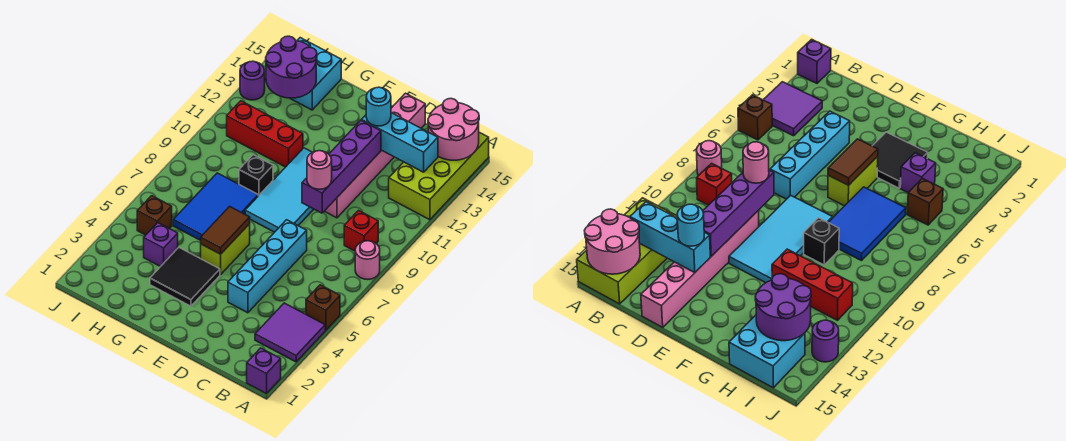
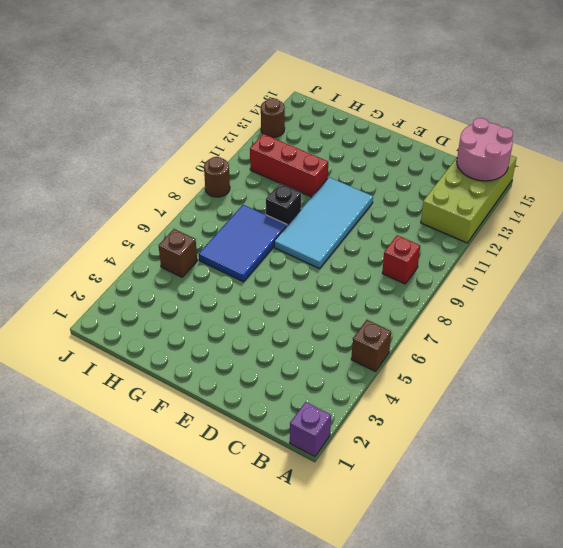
brown round brick J9 level 1 -> none
brown round brick J13 level 1 -> purple round brick J13 level 1
none -> purple tile A3:B4 level 1
none -> pink round brick A8 level 1
none -> cyan brick D4:D7 level 1

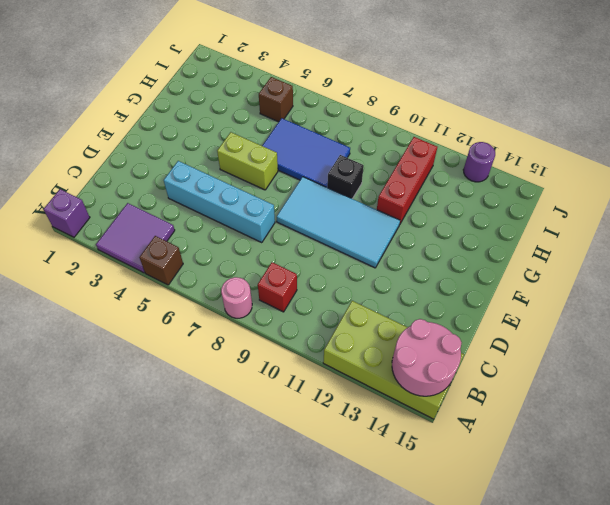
none -> pink brick D10:D15 level 1
none -> black tile F3:G4 level 1
none -> purple brick H4 level 1

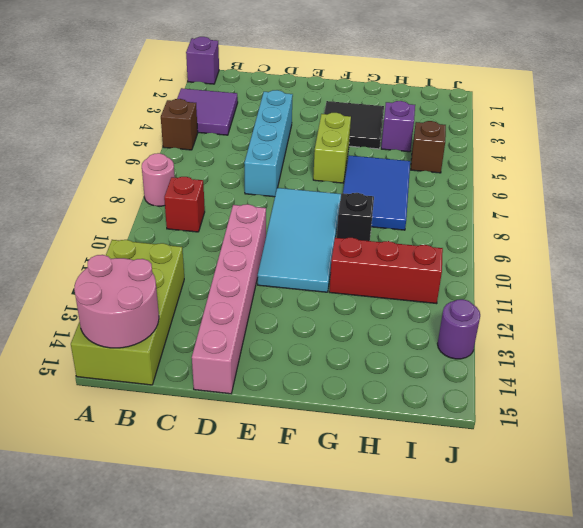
none -> cyan brick H14:I15 level 1
none -> cyan brick B13:D13 level 2
none -> purple brick D9:D12 level 2

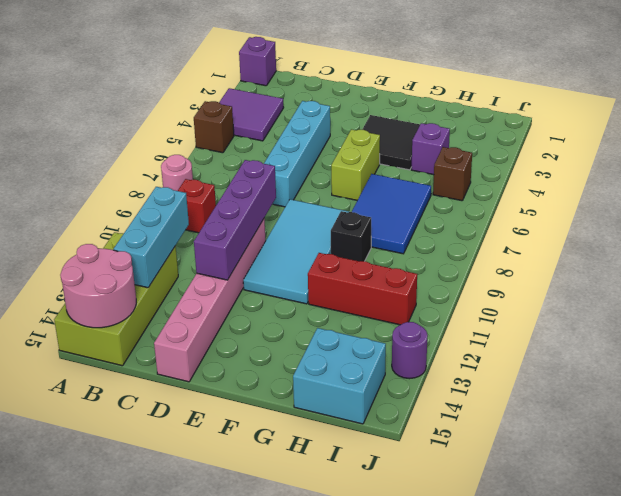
cyan brick B11:B13 level 2 -> cyan brick B13:D13 level 2
none -> brown tile F5:F6 level 2
none -> purple round brick H13:I14 level 2
none -> pink round brick D9 level 3

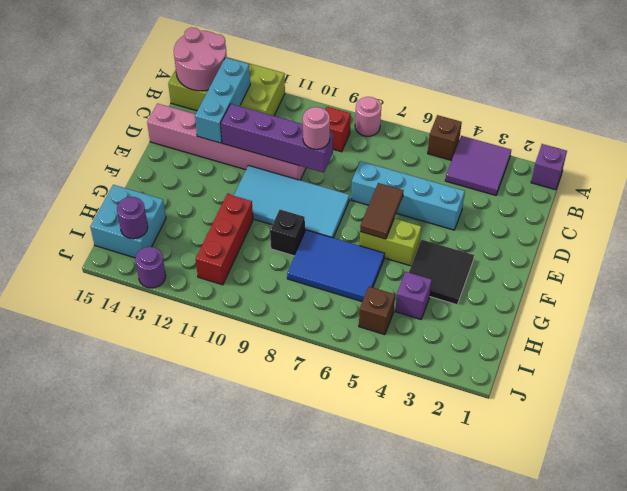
brown tile E6:F6 level 2 -> brown tile F5:F6 level 2
purple round brick I14 level 2 -> purple round brick H13:I14 level 2
none -> cyan round brick D13 level 3

